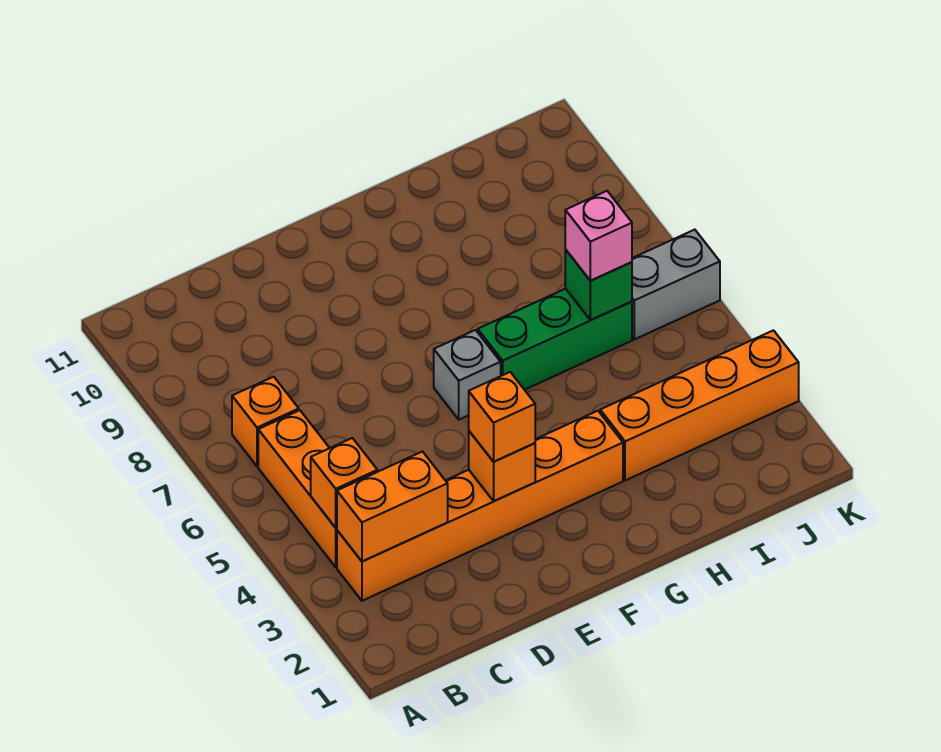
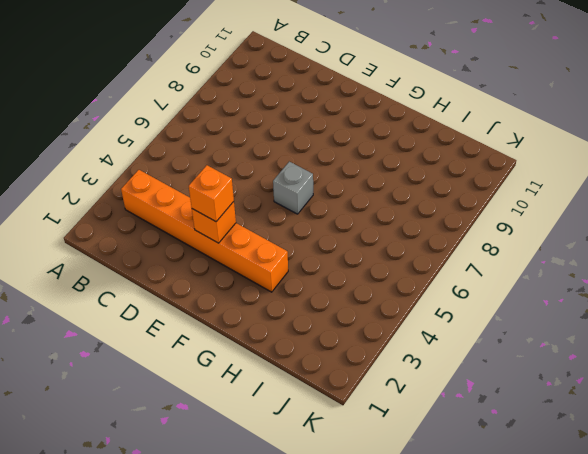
none -> orange brick B4:B6 level 1
none -> orange brick B7 level 1
none -> green brick G6:I6 level 1

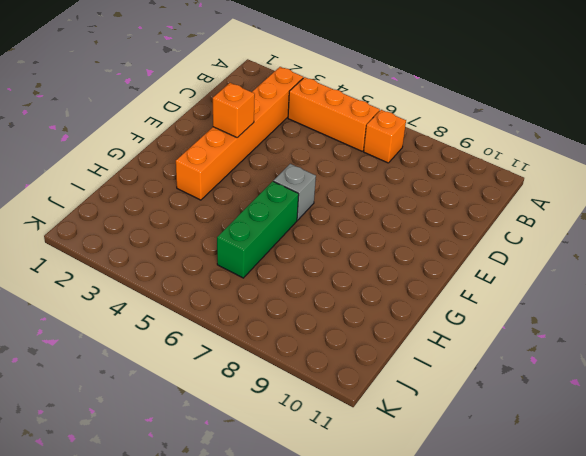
none -> orange brick H3:K3 level 1
none -> grey brick J6:K6 level 1
none -> orange brick B3:C3 level 2

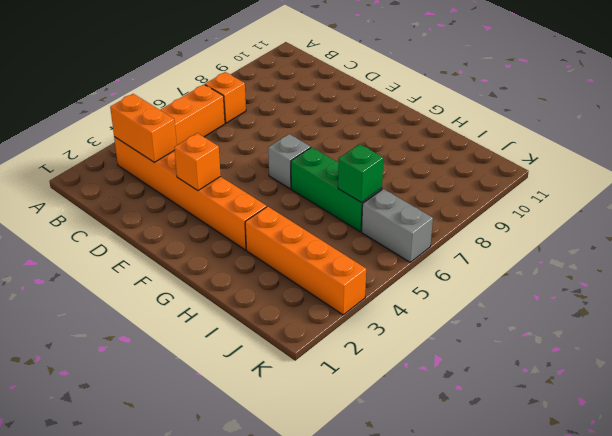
none -> orange brick B4 level 2
none -> orange brick E3 level 3
none -> pink brick I6 level 3

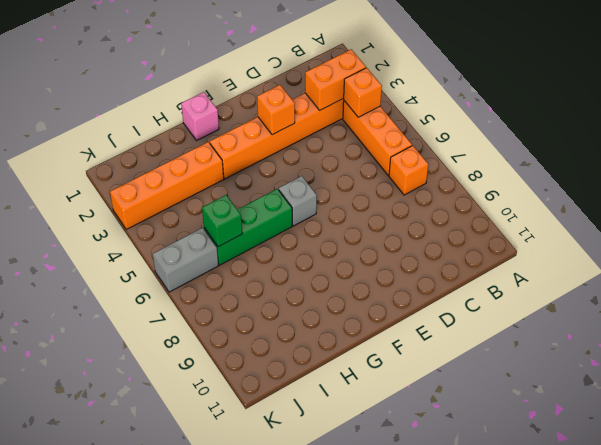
pink brick G1 level 1 -> pink brick I6 level 3
none -> orange brick E3 level 3

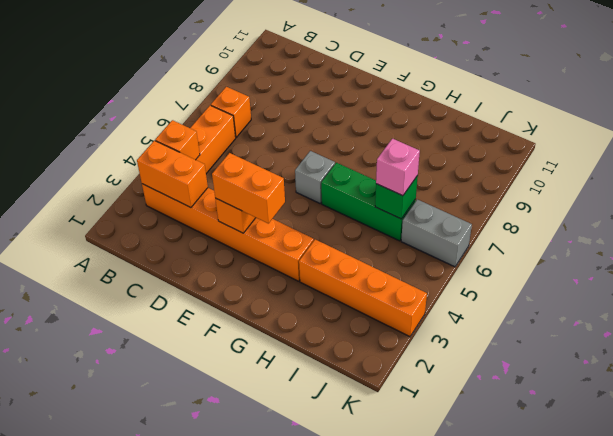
orange brick E3:F3 level 3 -> orange brick E3 level 3

